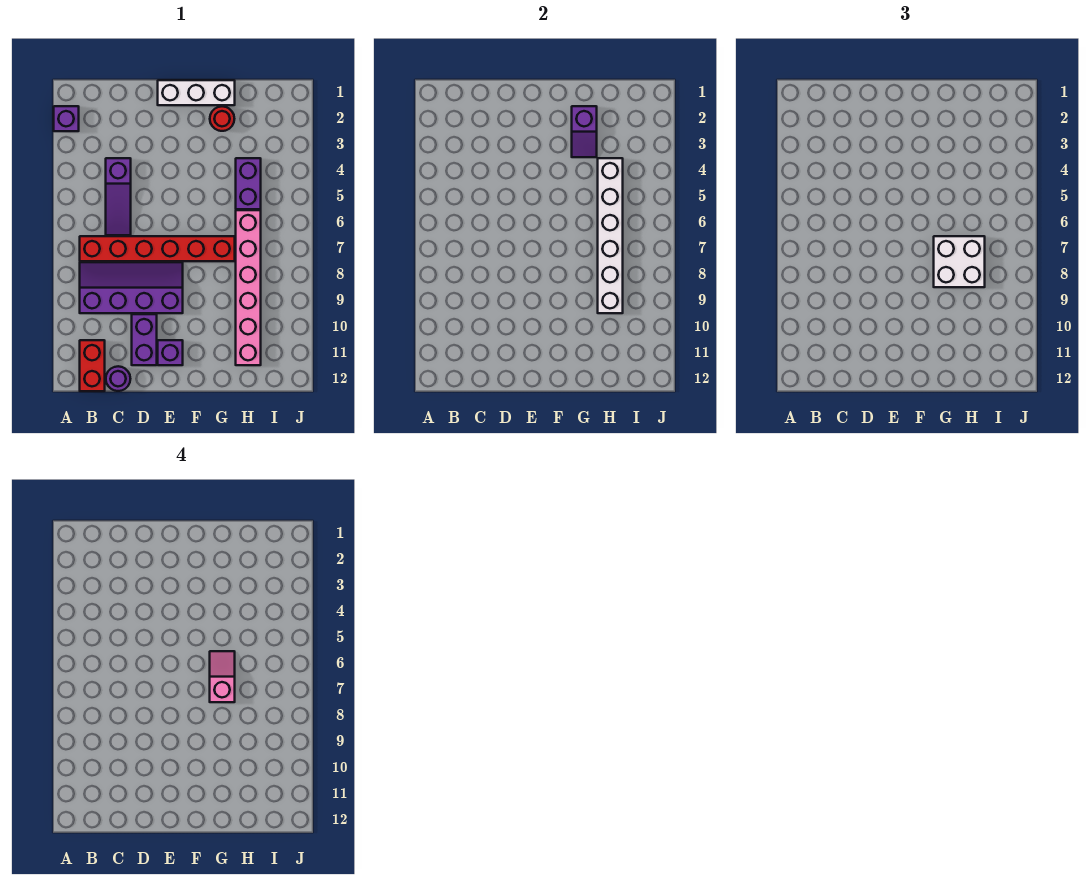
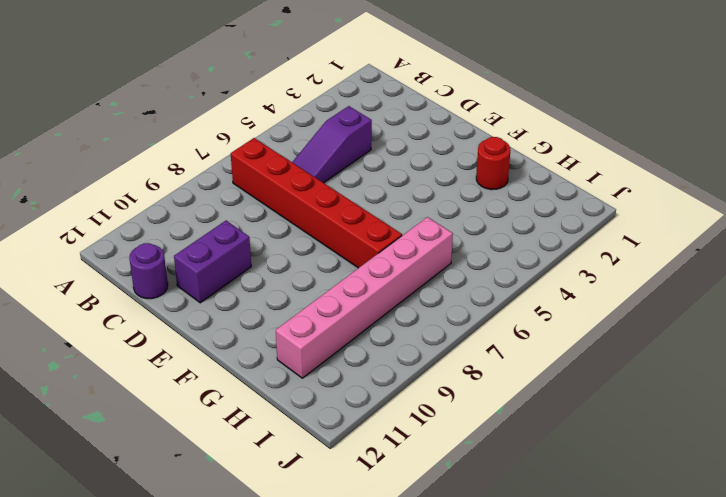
none -> purple brick A2 level 1
none -> purple slope B8:E9 level 1 top 9
none -> red brick B11:B12 level 1

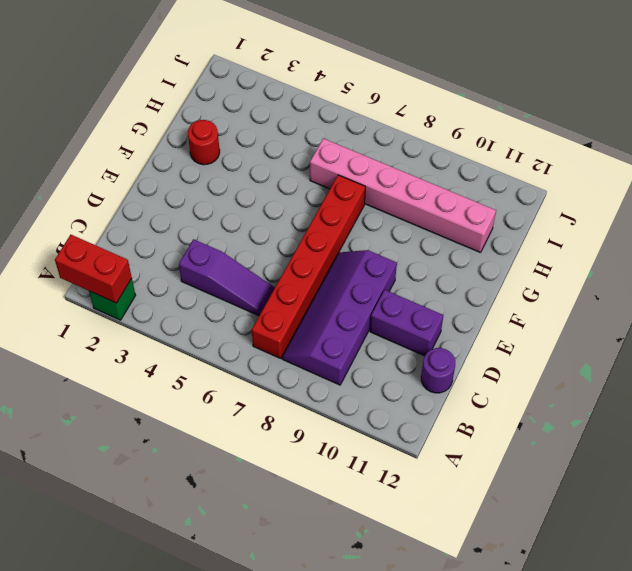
red brick A1:A2 level 2 -> red brick B11:B12 level 1
green brick A2 level 1 -> purple brick A2 level 1
none -> white brick E1:G1 level 1
none -> purple brick E11 level 1
none -> purple brick H4:H5 level 1

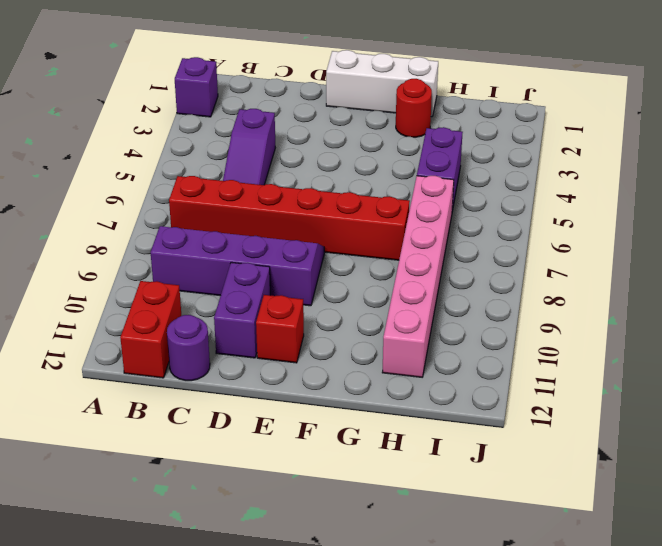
red brick E11 level 1 -> purple brick E11 level 1
none -> purple slope G2:G3 level 2 top 2
none -> white brick H4:H9 level 2
none -> white brick G7:H8 level 3

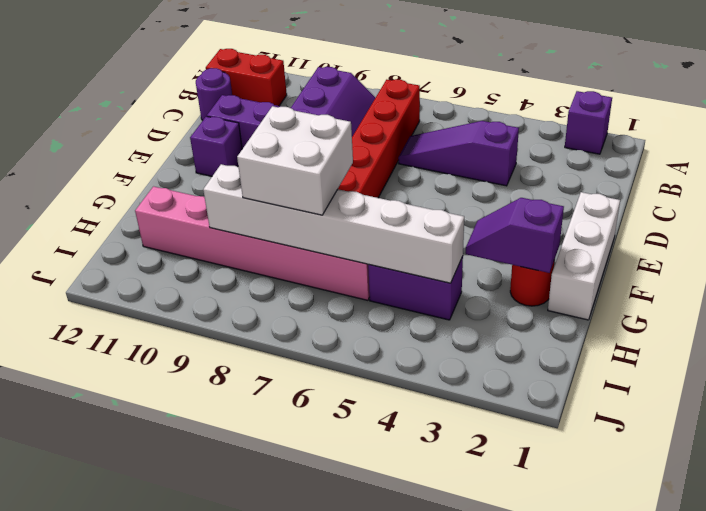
none -> pink slope G6:G7 level 4 top 7

